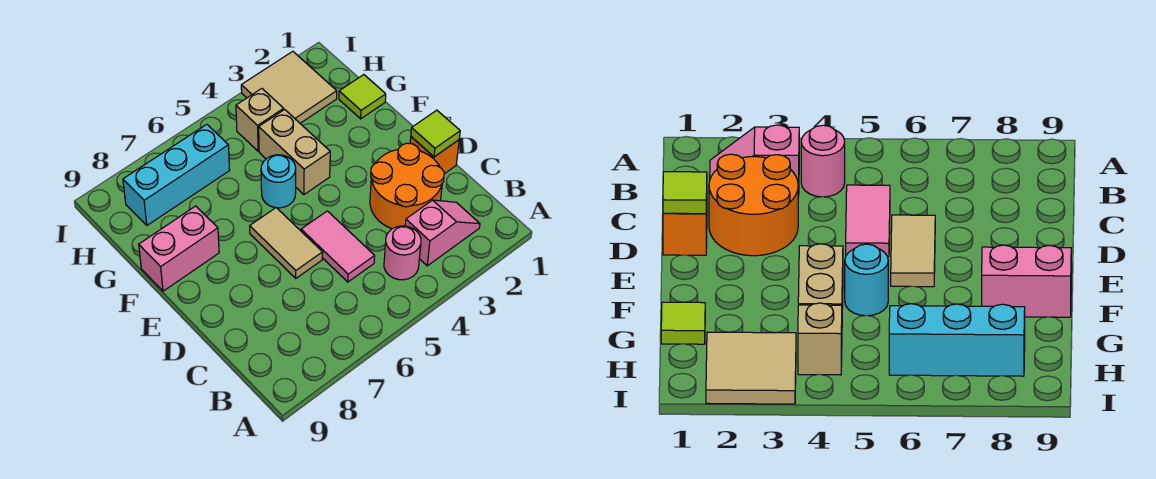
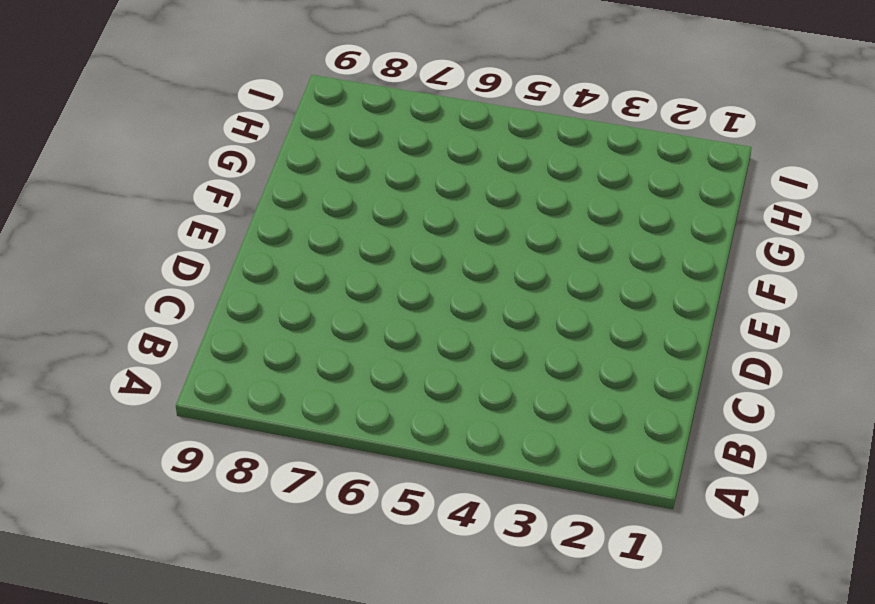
none -> pink slope B2:B3 level 1 top 3
none -> pink round brick B4 level 1
none -> orange round brick C2:D3 level 1

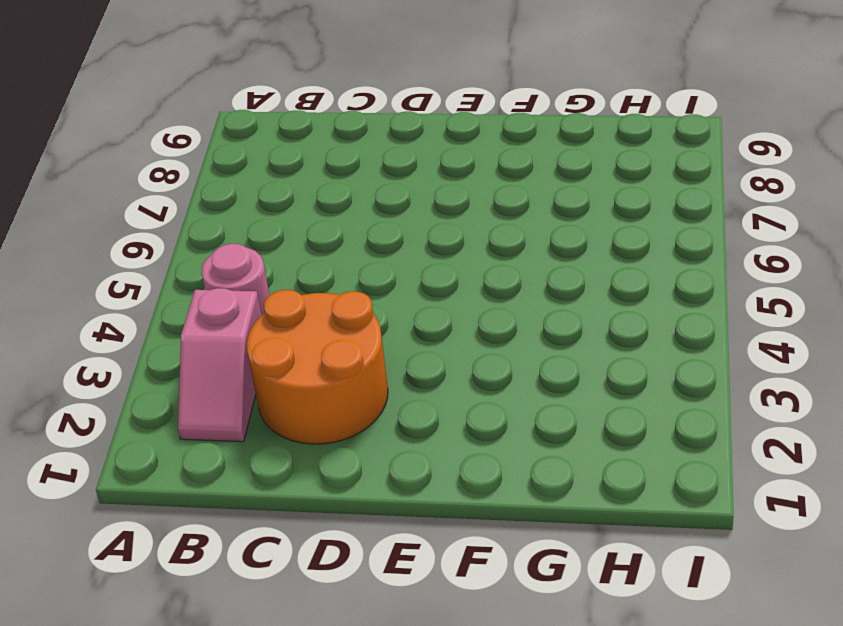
none -> pink tile C5:D5 level 1
none -> orange brick D1 level 1
none -> tan tile D6:E6 level 1

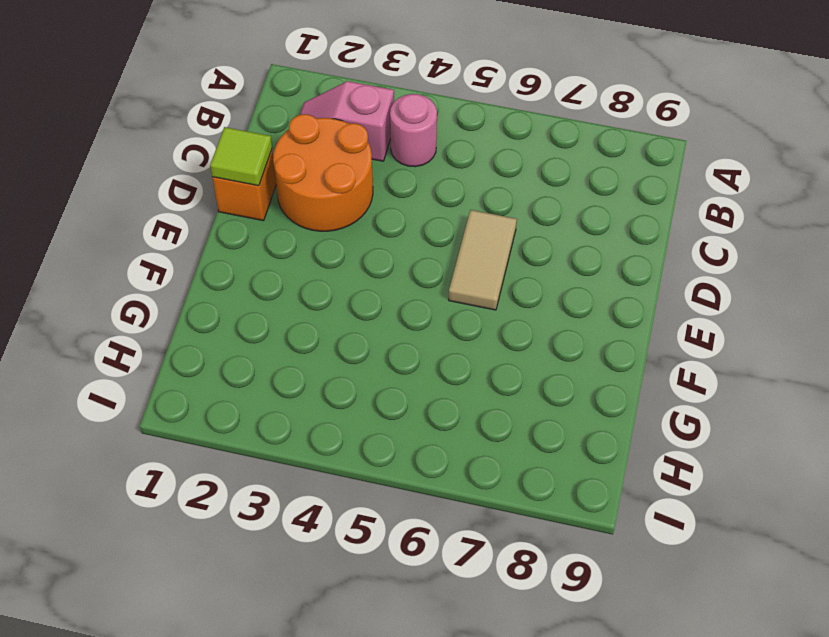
none -> pink tile C5:D5 level 1
none -> tan brick F4:G4 level 1
none -> cyan round brick F5 level 1

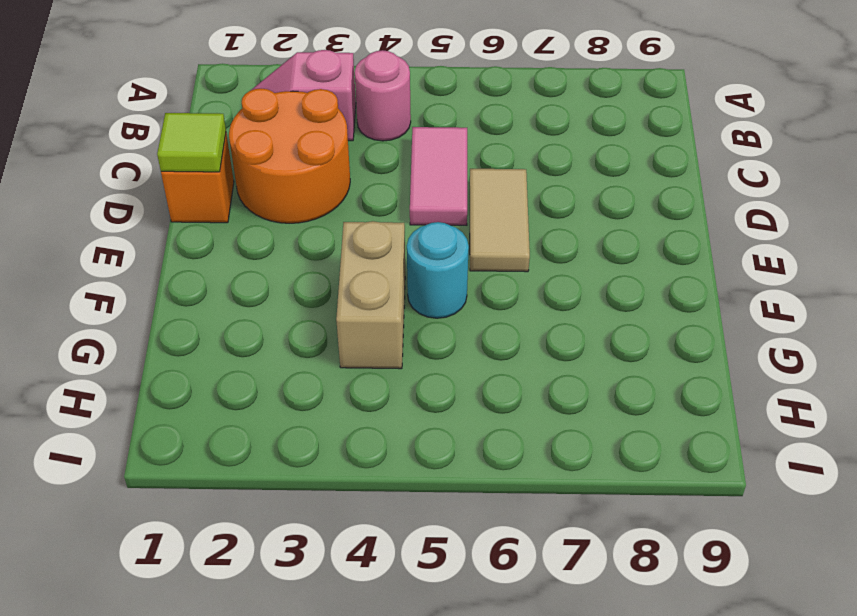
none -> pink brick F8:F9 level 1
none -> lime tile G1 level 1
none -> tan tile H2:I3 level 1

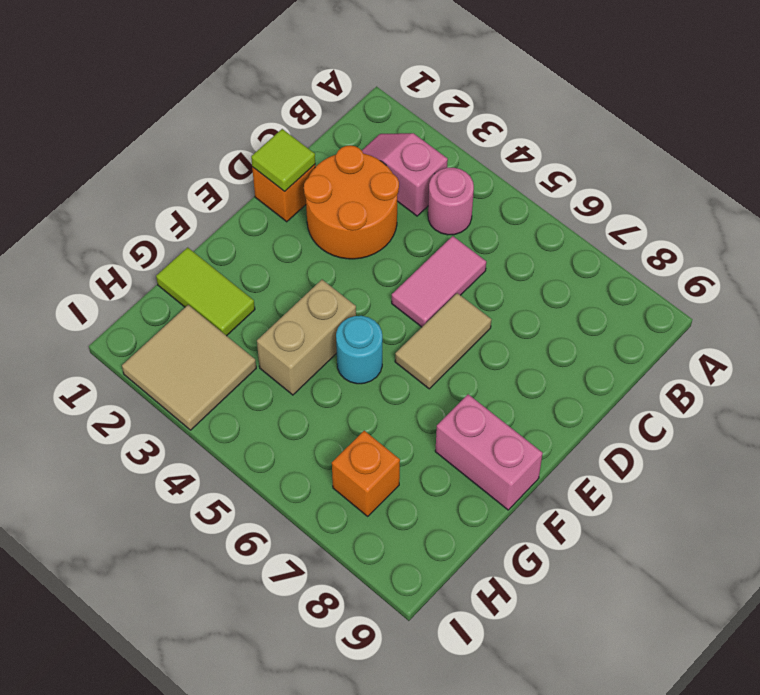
lime tile G1:G2 level 1 -> lime tile G1 level 1
orange brick H7 level 1 -> cyan brick H6:H8 level 1
none -> tan brick H4 level 1

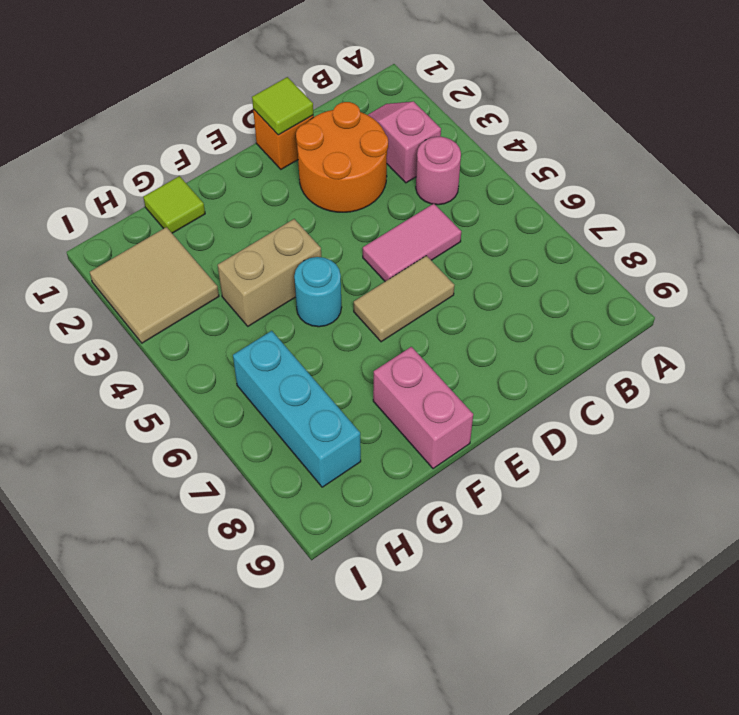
none -> tan brick H4 level 1

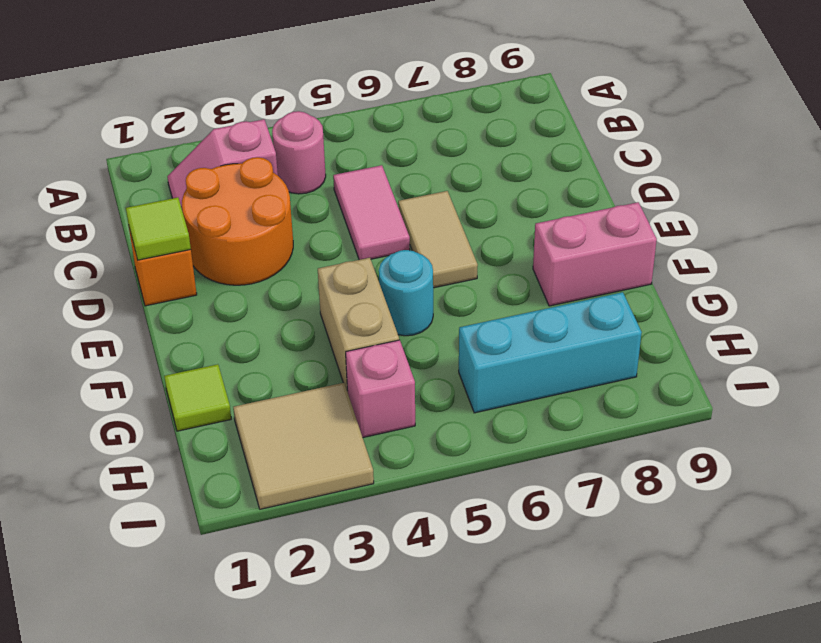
pink brick H4 level 1 -> tan brick H4 level 1

